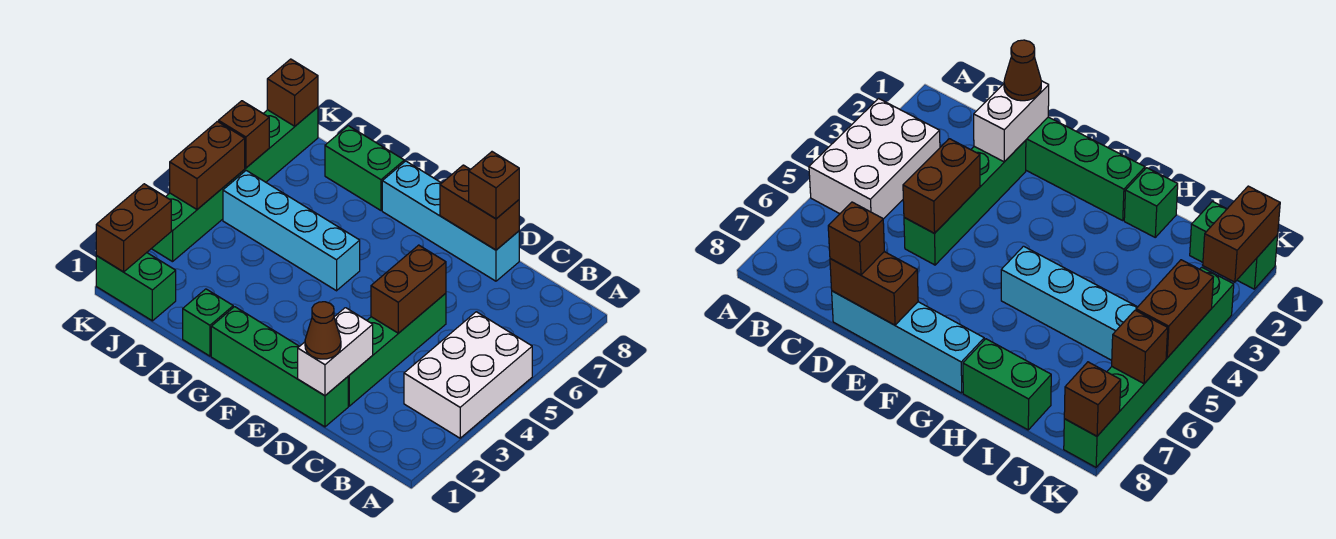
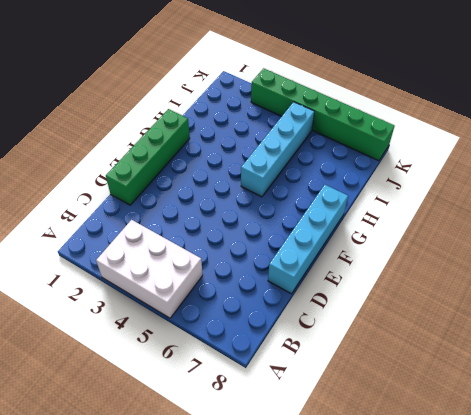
none -> green brick D2:D5 level 1
none -> green brick H1 level 1
none -> green brick H8:I8 level 1

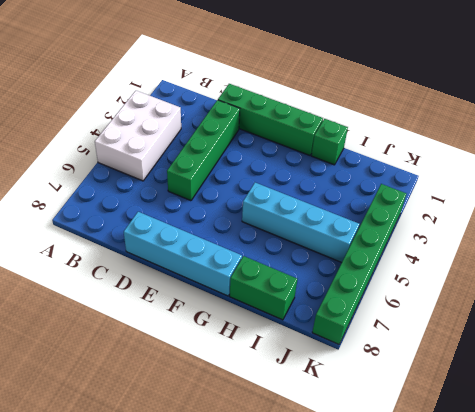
none -> green brick J1:K1 level 1
none -> white brick D1:D2 level 2
none -> brown brick D4:D5 level 2

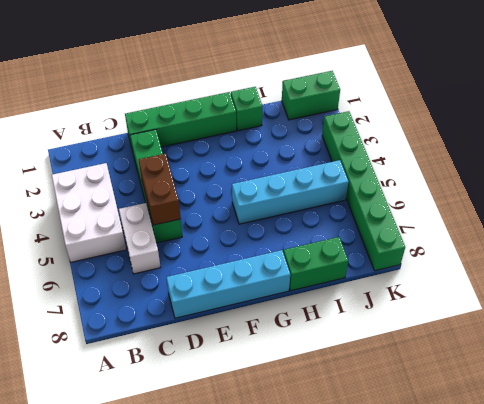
white brick C5:C6 level 1 -> white brick D1:D2 level 2
none -> brown brick D8:E8 level 2
none -> brown brick K1:K2 level 2
none -> brown brick K4:K5 level 2

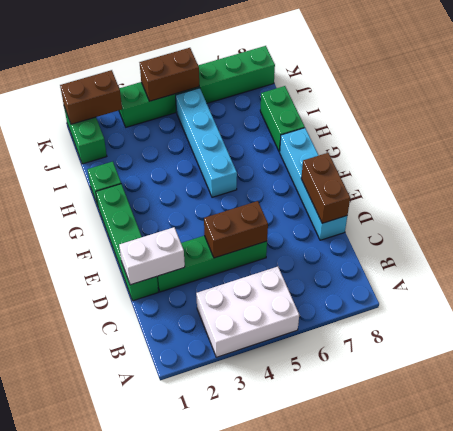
none -> brown brick K6 level 2
none -> brown brick K8 level 2
none -> brown cone D1 level 3

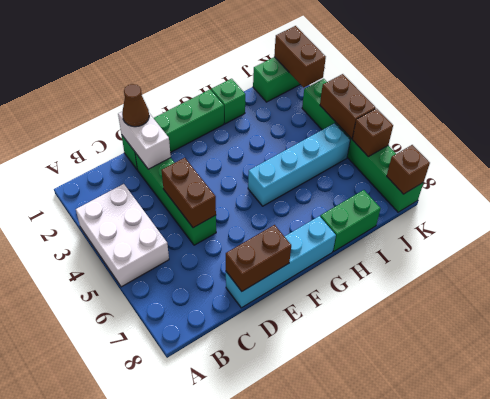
none -> brown brick D8 level 3

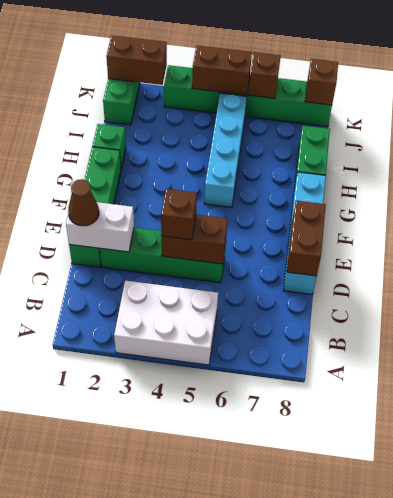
brown brick D4 level 3 -> brown brick D8 level 3

